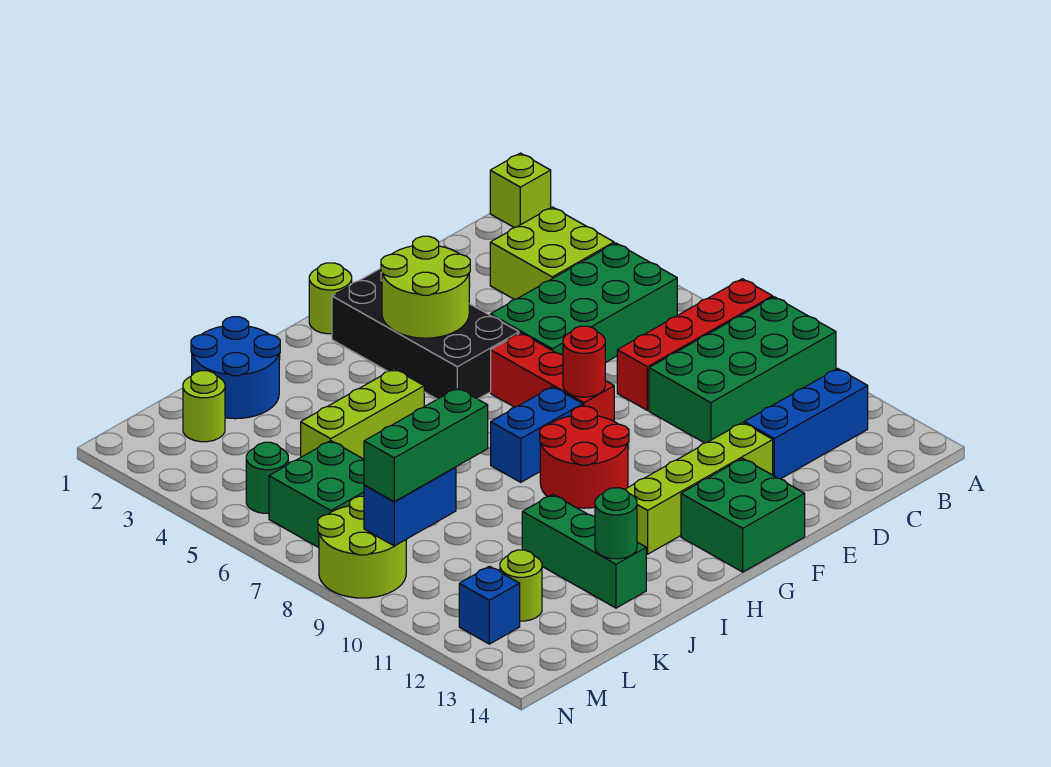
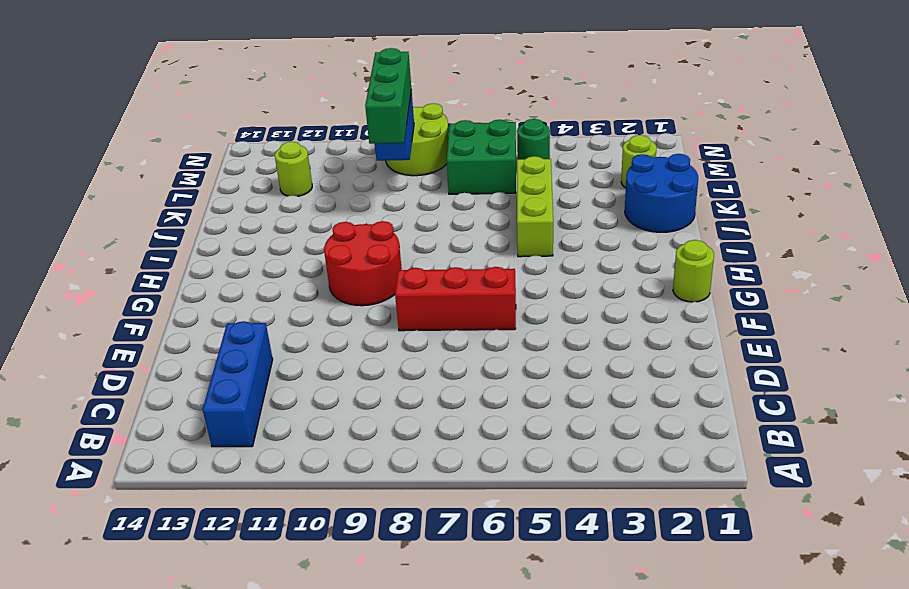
none -> lime brick A1 level 1
none -> red brick A8:D8 level 1
none -> green brick A9:D10 level 1

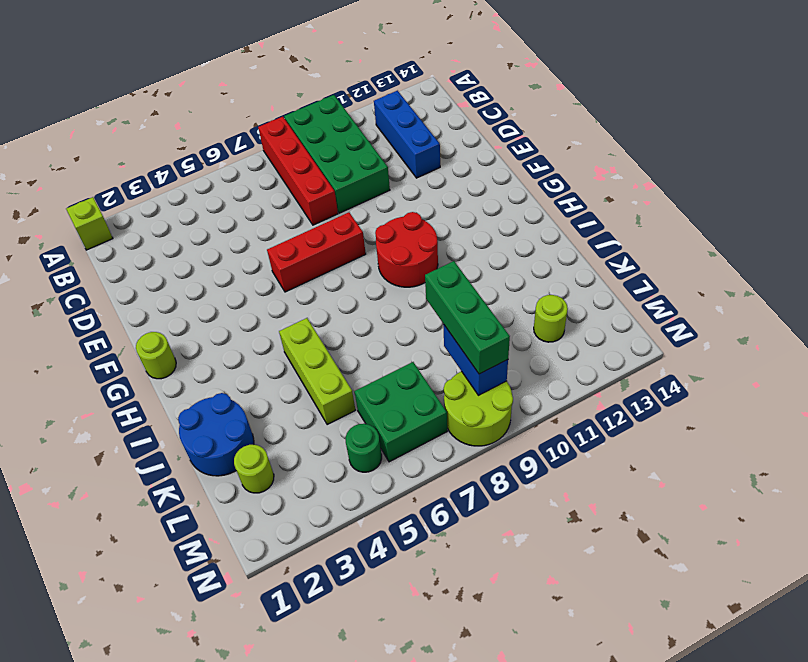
none -> lime brick B3:C4 level 1
none -> green brick B5:E6 level 1
none -> lime brick E12:H12 level 1

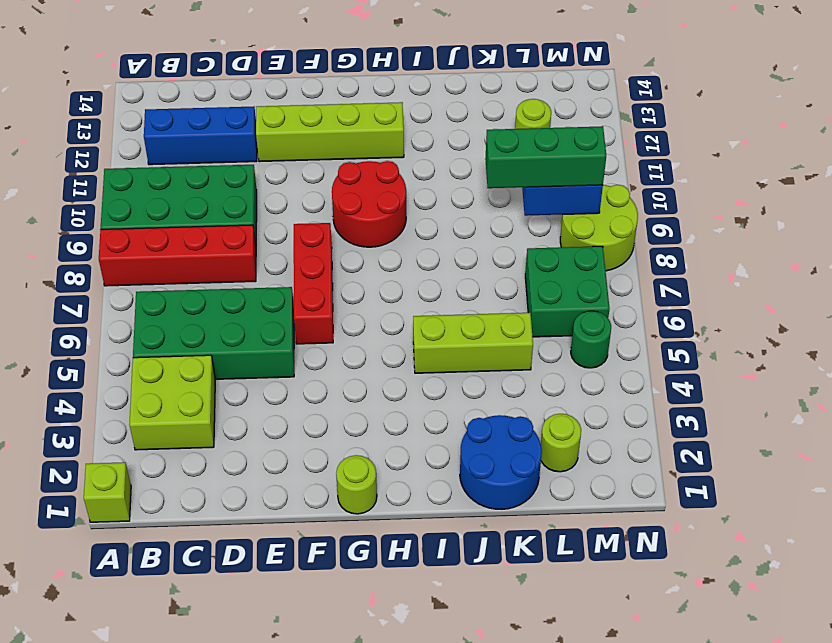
none -> black brick F2:G5 level 1
none -> green brick F13:G14 level 1
none -> blue brick G8:H8 level 1

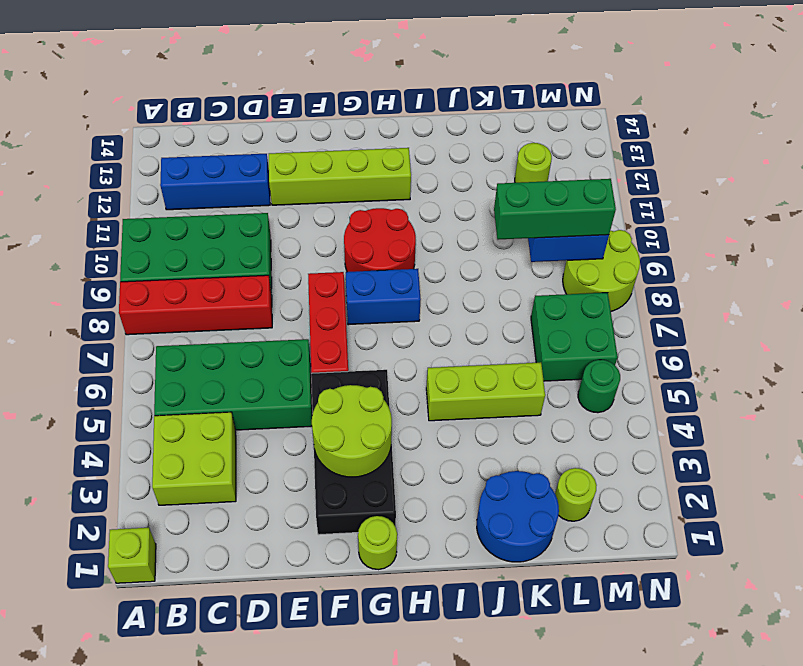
none -> green brick F13:G14 level 1
none -> green brick J11:J13 level 1
none -> blue brick M12 level 1

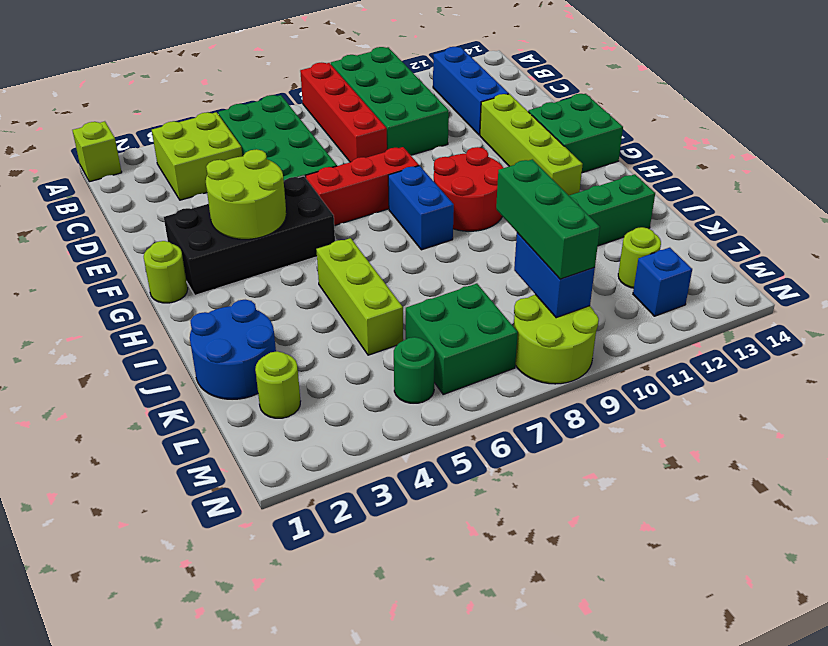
none -> red round brick F8 level 2
none -> green round brick J13 level 2

